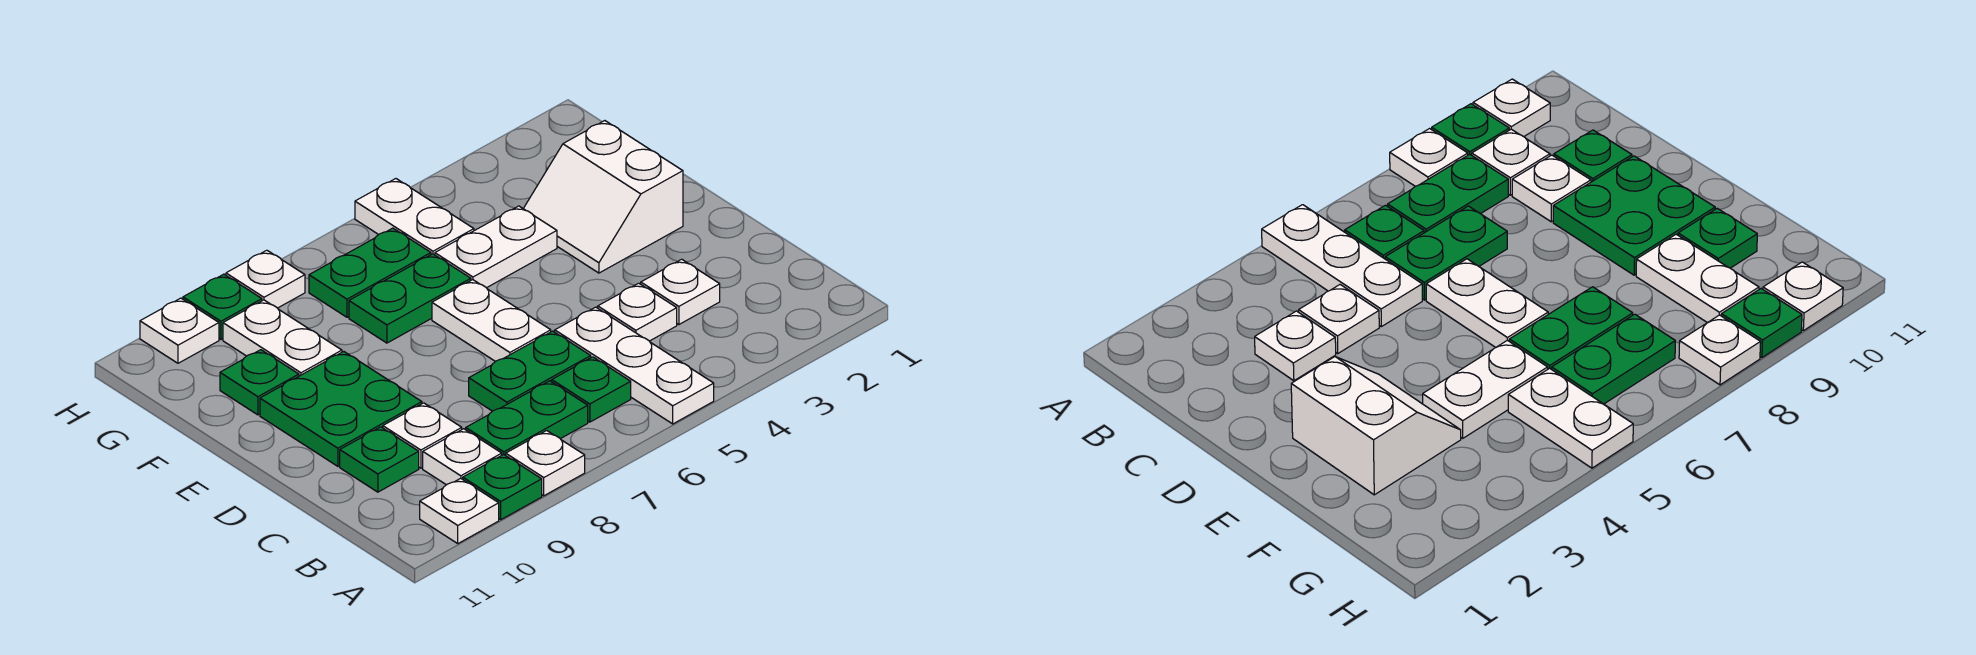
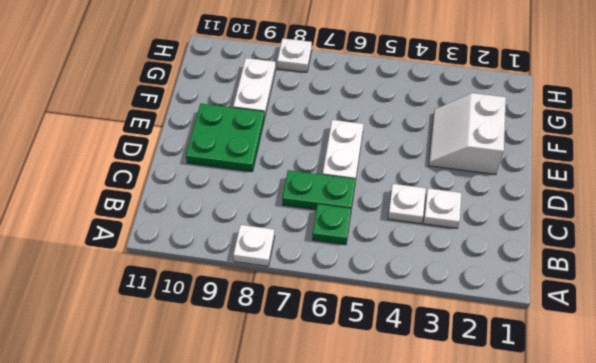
none -> white plate A5:C5 level 1
none -> green plate A9 level 1
none -> white plate A10 level 1

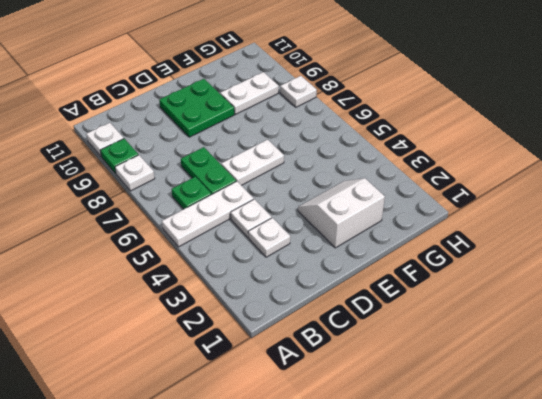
none -> green plate B7:B8 level 1
none -> white plate B9 level 1
none -> white plate C9 level 1

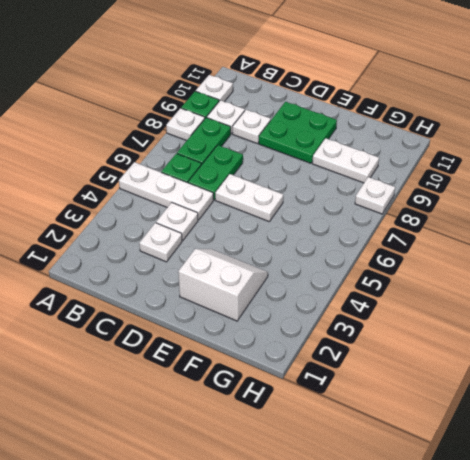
none -> green plate C10 level 1
none -> white plate F4:F5 level 1
none -> green plate F6:F7 level 1

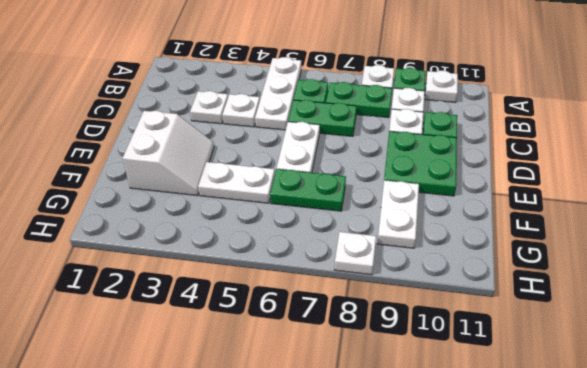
none -> green plate F10 level 1
none -> white plate G5:H5 level 1
none -> green plate G6:G7 level 1

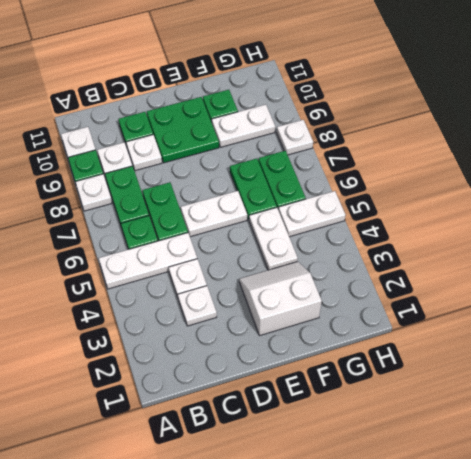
none -> green plate H9 level 1
none -> white plate H10 level 1

